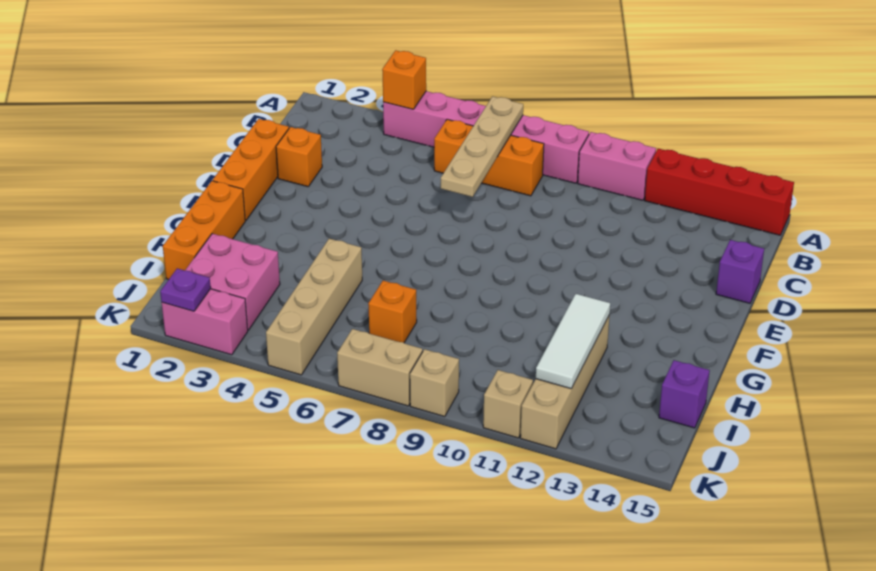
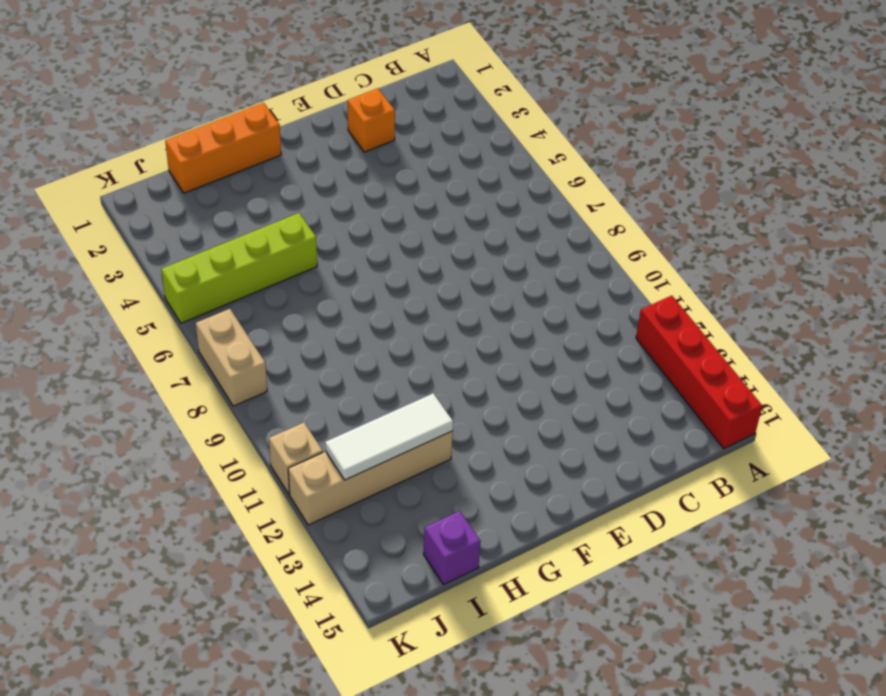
lime brick H5:K5 level 1 -> tan brick H5:K5 level 1
none -> pink brick A4:A9 level 1
none -> pink brick A10:A11 level 1
none -> orange brick B6:B8 level 1

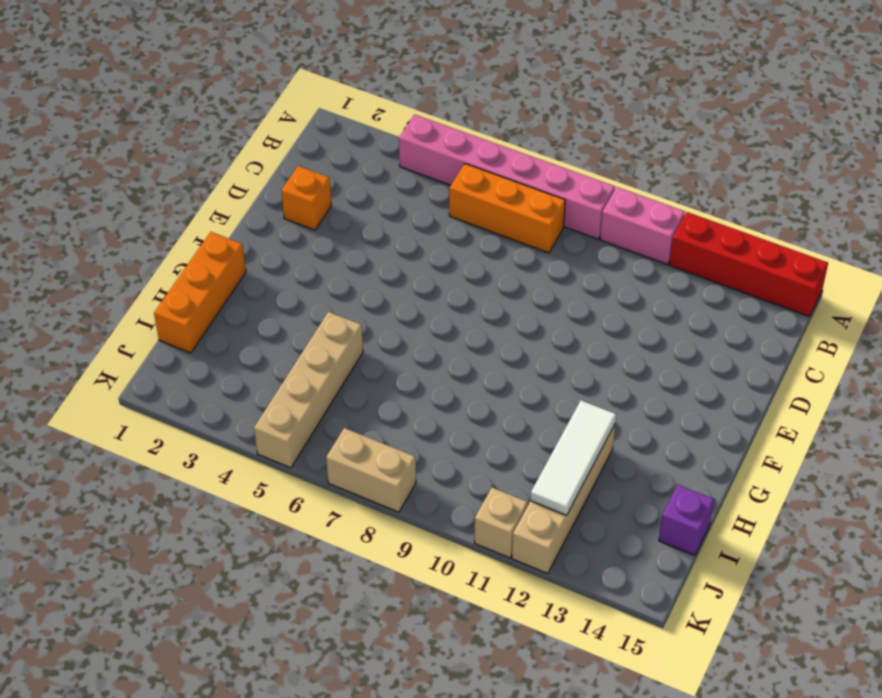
none -> orange brick D1:F1 level 1
none -> purple brick D15 level 1
none -> pink brick I2:J3 level 1

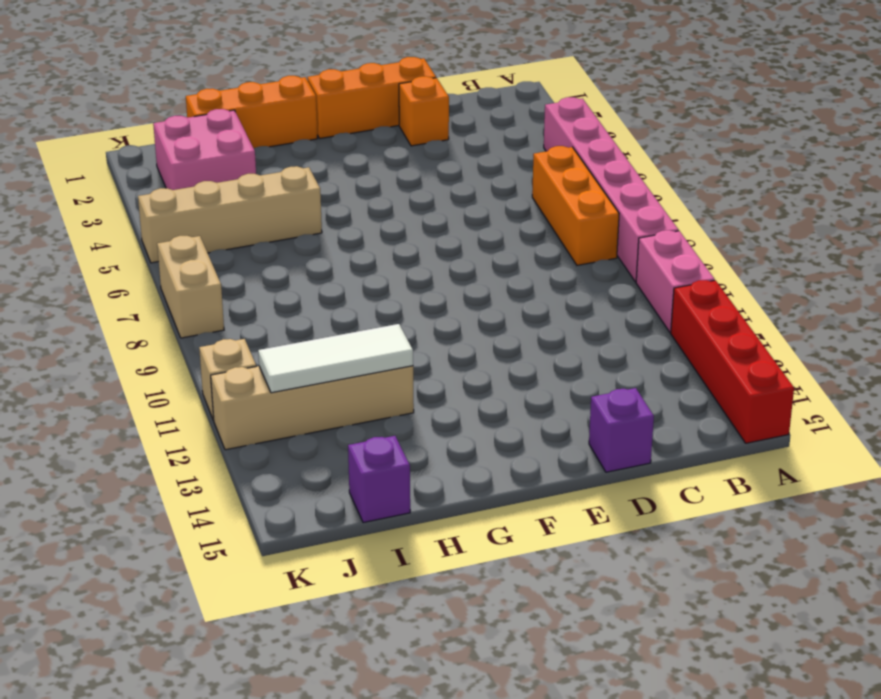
none -> orange brick I7 level 1
none -> pink brick K2:K3 level 1
none -> tan brick K9 level 1

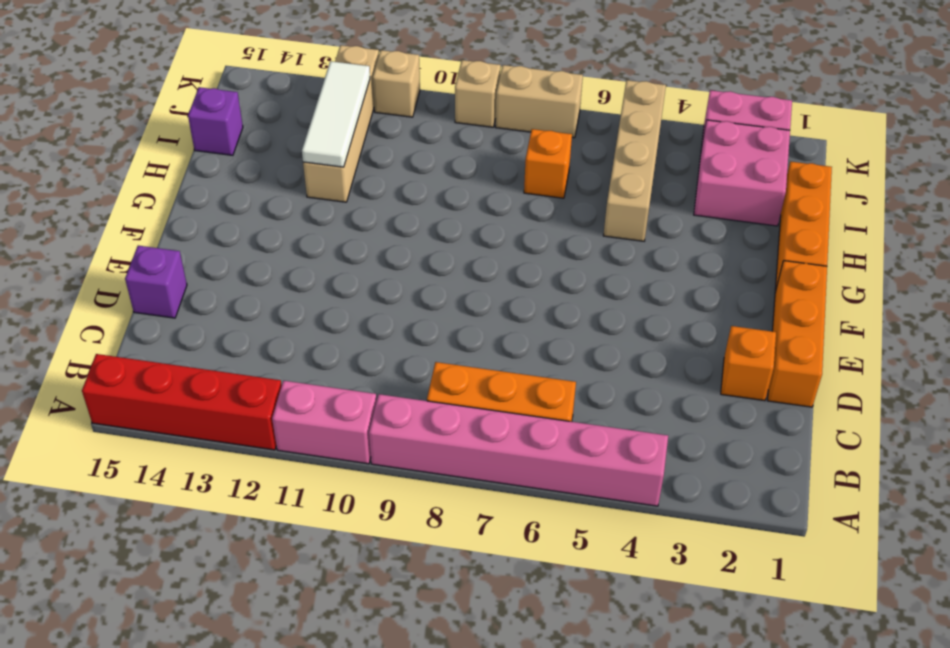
none -> orange brick A4 level 2
none -> tan plate A7:D7 level 2
none -> purple plate K2 level 2

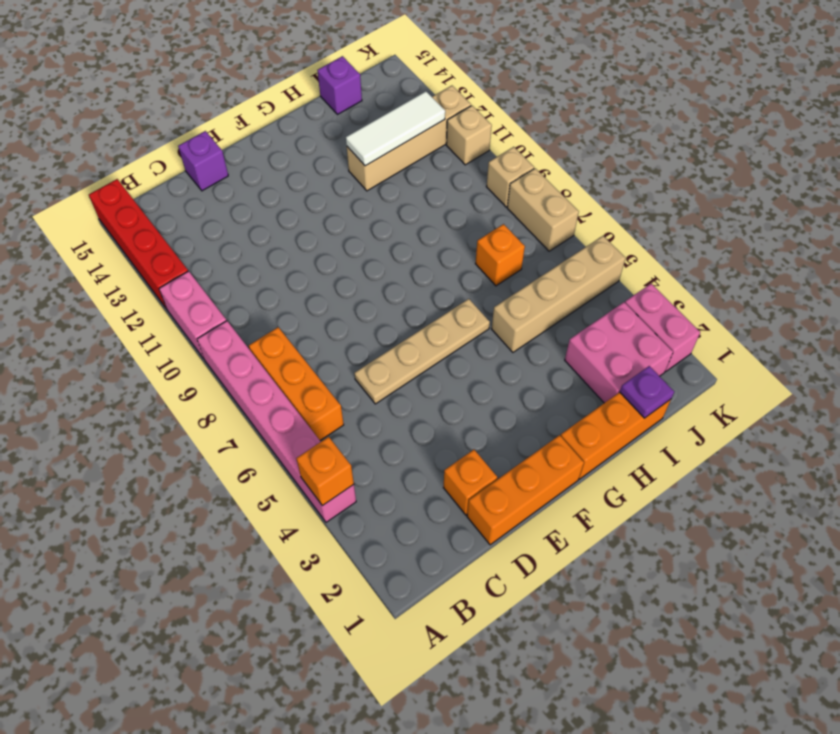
tan plate D6:G6 level 1 -> tan plate A7:D7 level 2
purple plate I1 level 2 -> purple plate K2 level 2

